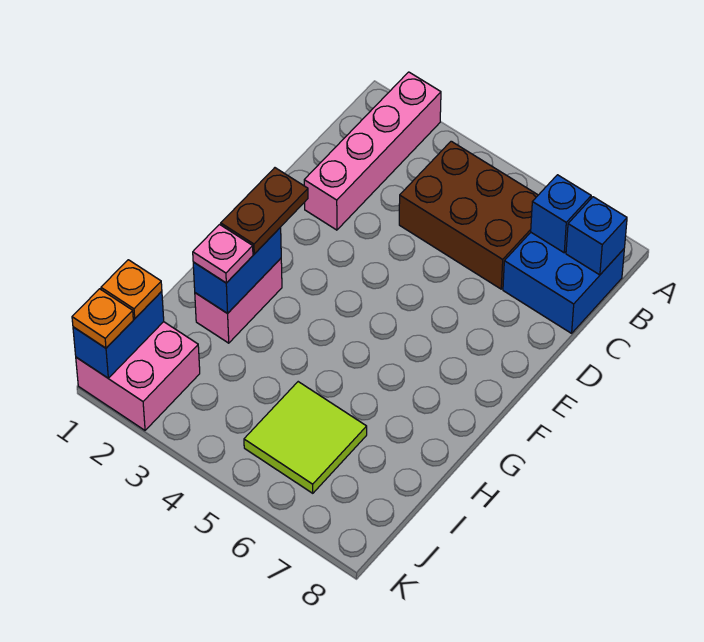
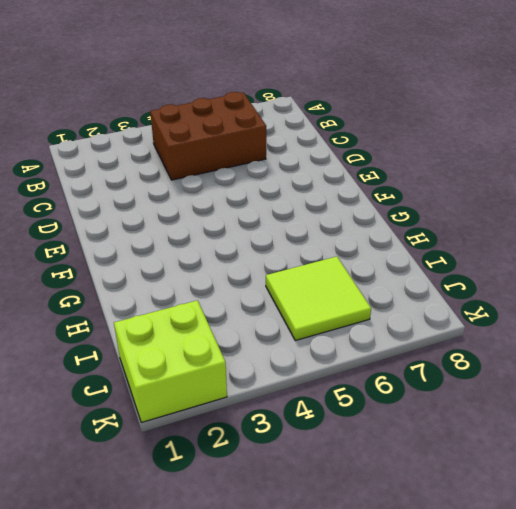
lime brick J1:K2 level 1 -> pink brick J1:K2 level 1
none -> pink brick A2:D2 level 1
none -> blue brick B7:C8 level 1
none -> pink brick G2:H2 level 1

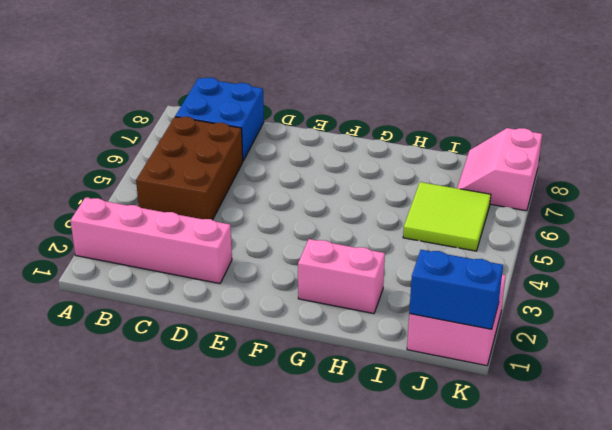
pink slope J7:K8 level 1 top K -> none
none -> blue brick B7 level 2
none -> blue brick B8 level 2
none -> blue brick G2:H2 level 2

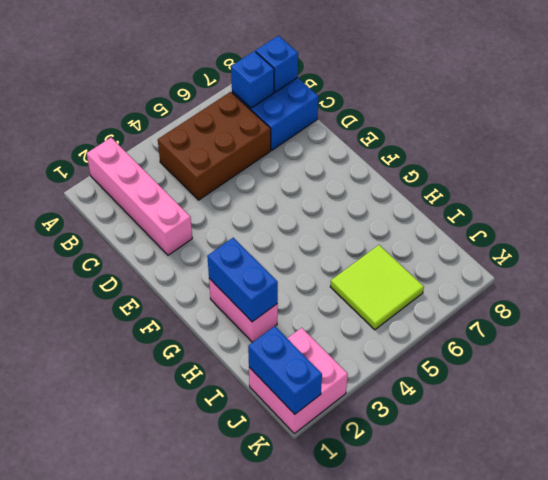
none -> brown plate F2:G2 level 3
none -> pink plate H2 level 3
none -> orange plate J1 level 3

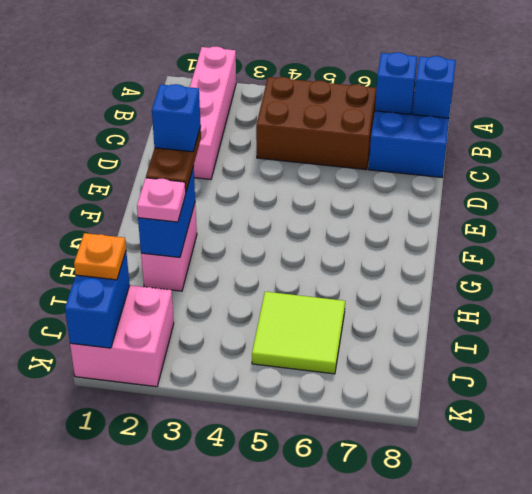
blue brick F2 level 4 -> none
none -> orange plate K1 level 3

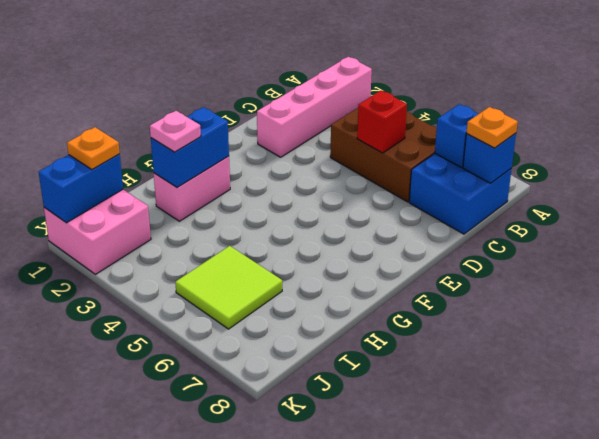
orange plate B8 level 3 -> orange plate K1 level 3
red brick C5 level 2 -> none
none -> brown plate F2:G2 level 3

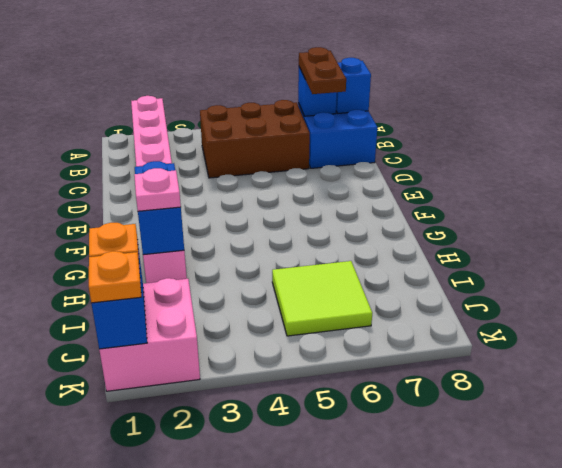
brown plate B7:C7 level 3 -> brown plate F2:G2 level 3

